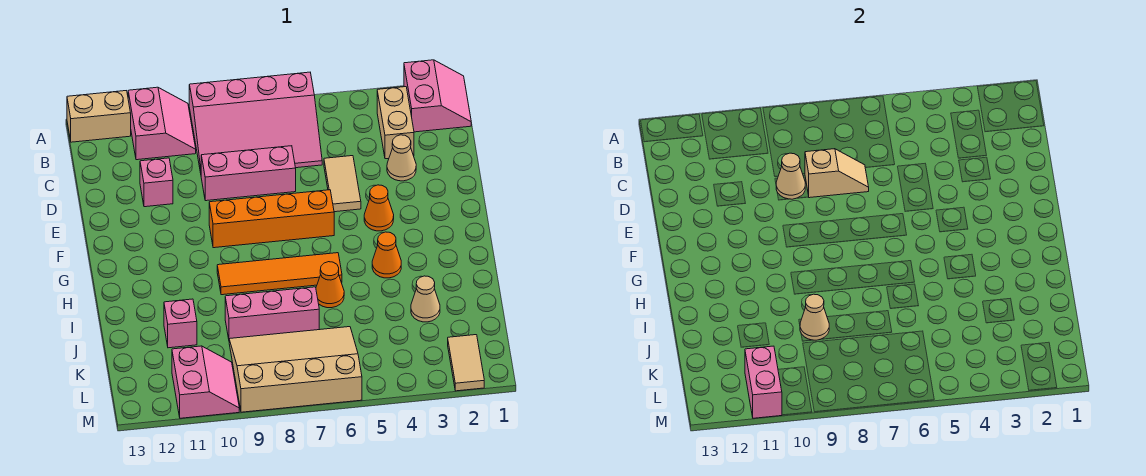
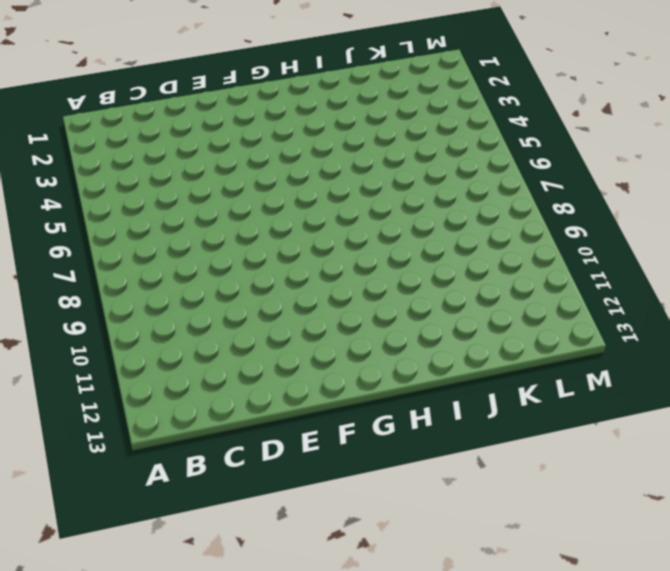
none -> pink slope A1:B2 level 1 top 2
none -> pink slope A6:C9 level 1 top A
none -> pink slope A10:B11 level 1 top 11

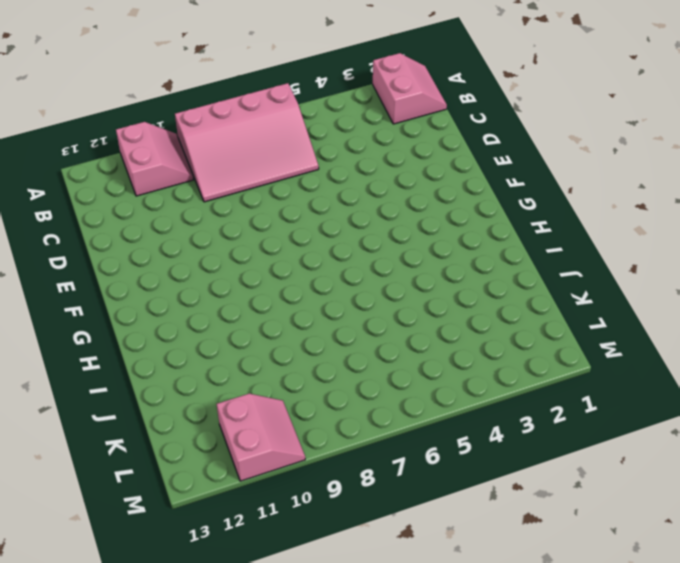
none -> tan brick A12:A13 level 1
none -> tan brick B3:C3 level 1
none -> tan cone D3 level 1

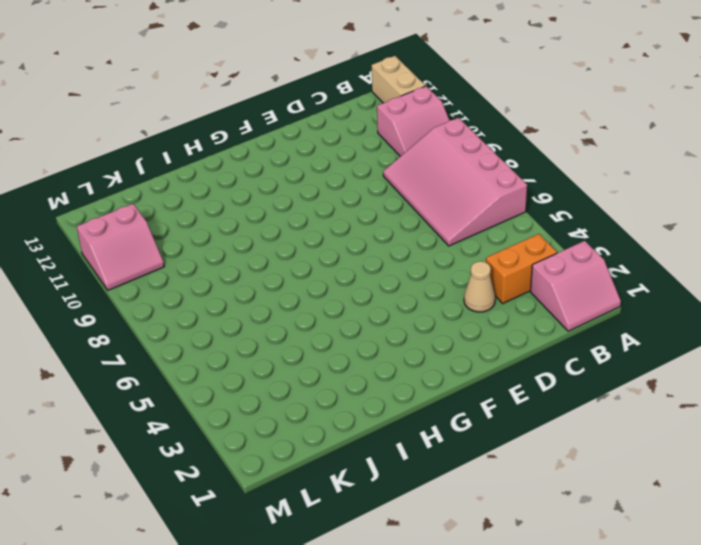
orange brick B3:C3 level 1 -> tan brick B3:C3 level 1
none -> tan tile D5:E5 level 1
none -> pink brick D7:D9 level 1
none -> pink brick D11 level 1

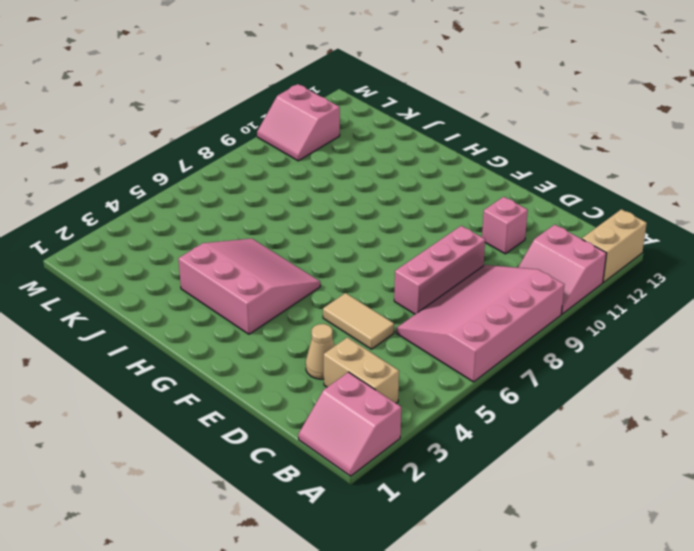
pink slope G3:I5 level 1 top 3 -> orange cone H4 level 1
none -> orange cone F4 level 1
none -> orange brick F6:F9 level 1
none -> orange tile H6:H9 level 1

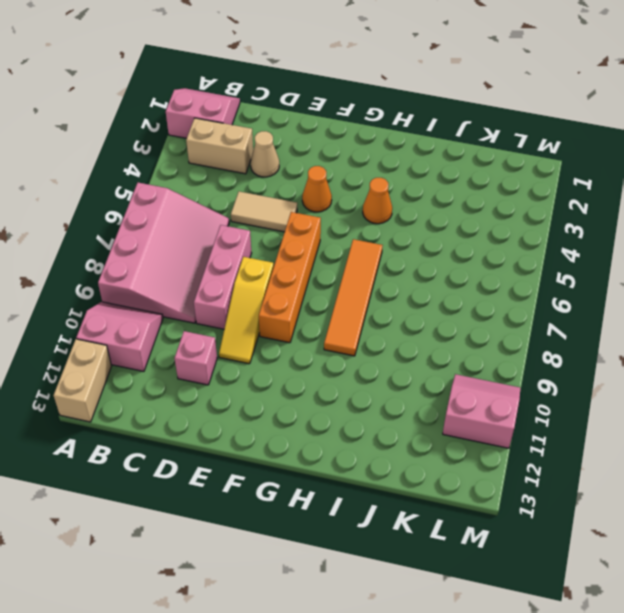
yellow slope E8:E10 level 1 top 8 -> none
none -> orange cone I6 level 1
none -> tan cone J3 level 1
none -> pink brick J7:J9 level 1

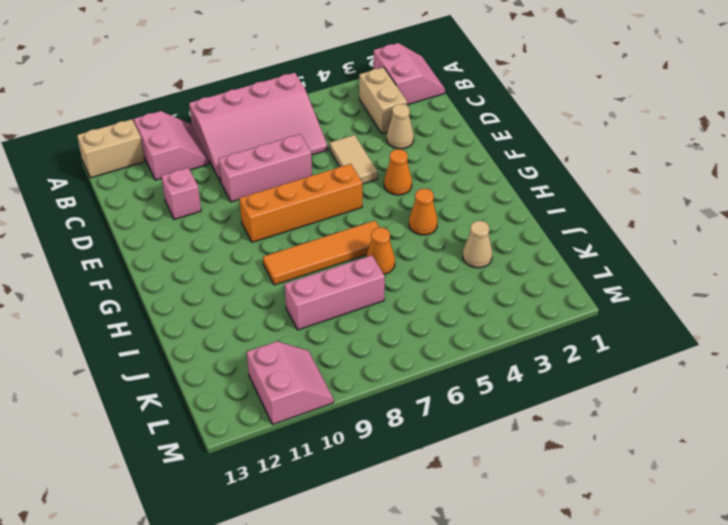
none -> pink brick J11 level 1
none -> tan slope K6:M9 level 1 top M
none -> tan tile L2:M2 level 1

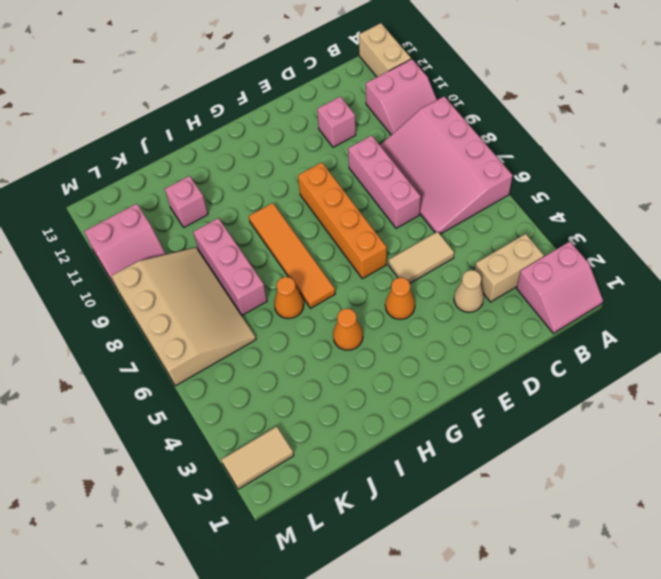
none -> tan cone J3 level 1
none -> tan slope D7:D8 level 2 top 8
none -> tan cone D9 level 2

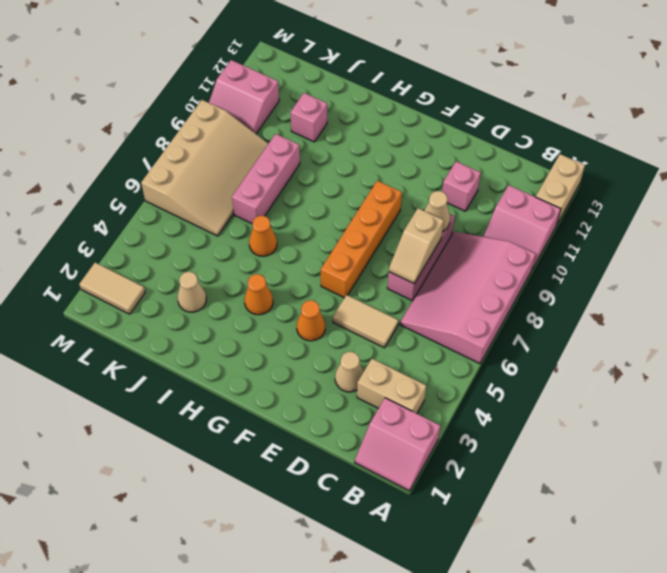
none -> orange tile H6:H9 level 1
none -> tan cone J9 level 2
none -> pink brick L11:M11 level 2

